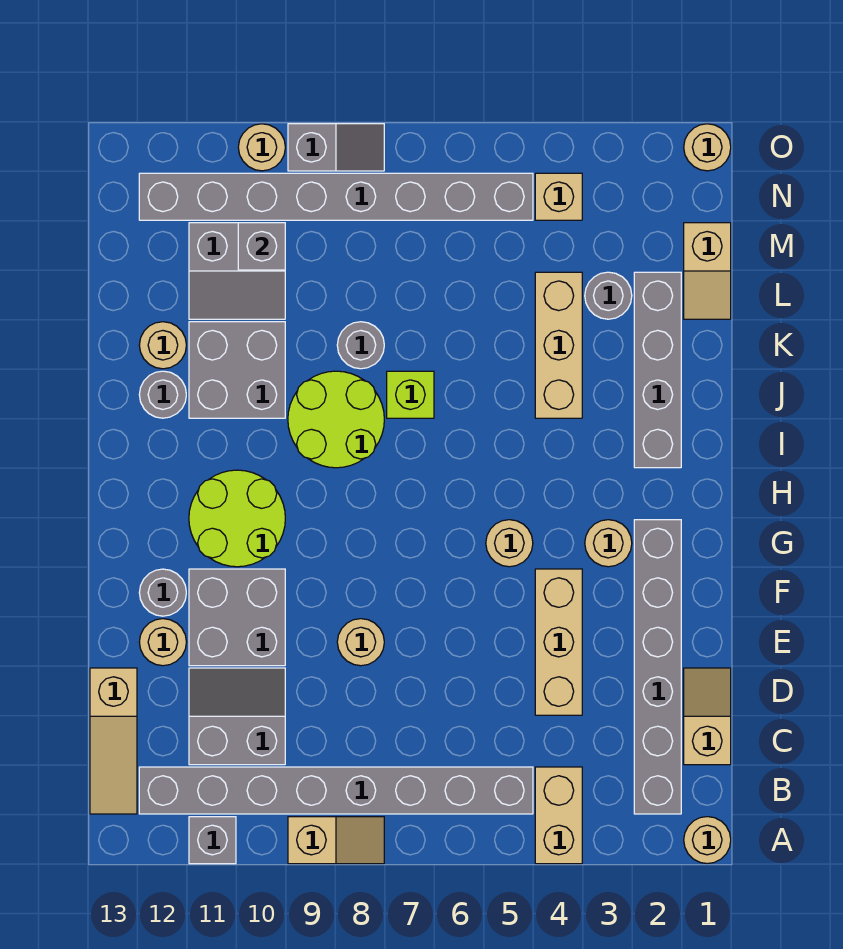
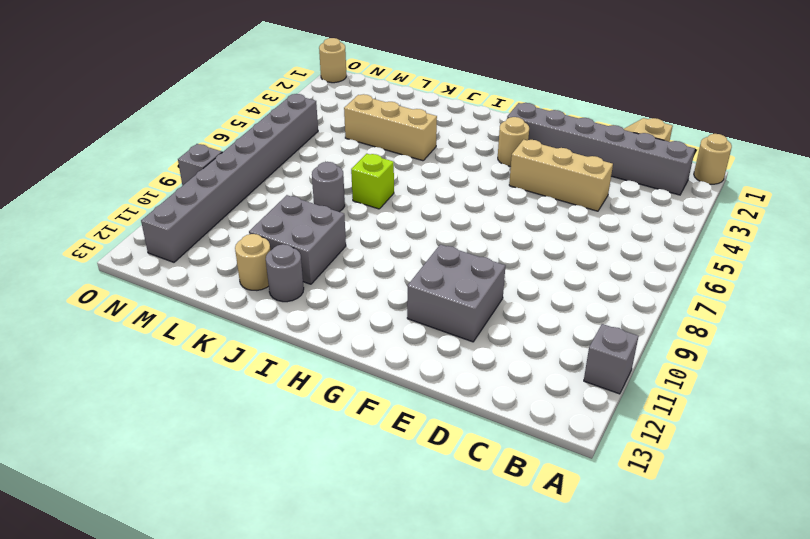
none -> tan brick A4:B4 level 1
none -> tan slope A8:A9 level 1 top 9
none -> grey brick B5:B12 level 1
none -> tan slope B13:D13 level 1 top D

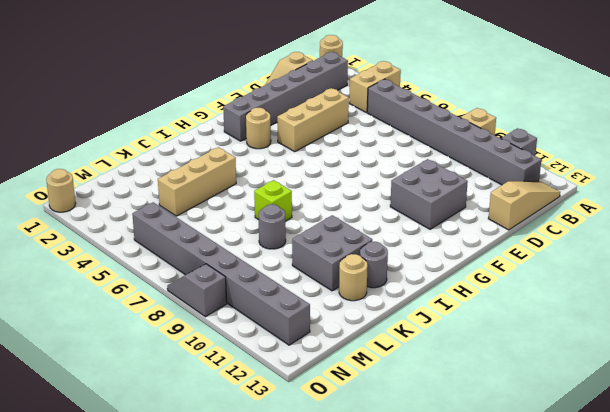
none -> grey slope C10:D11 level 1 top C
none -> tan round brick E8 level 1
none -> tan round brick E12 level 1
none -> grey round brick F12 level 1

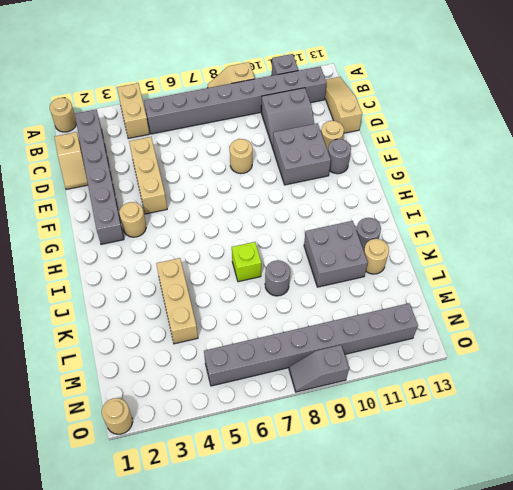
none -> tan round brick G5 level 1
none -> lime round brick G10:H11 level 1
none -> grey brick I2:L2 level 1
none -> lime round brick I8:J9 level 1

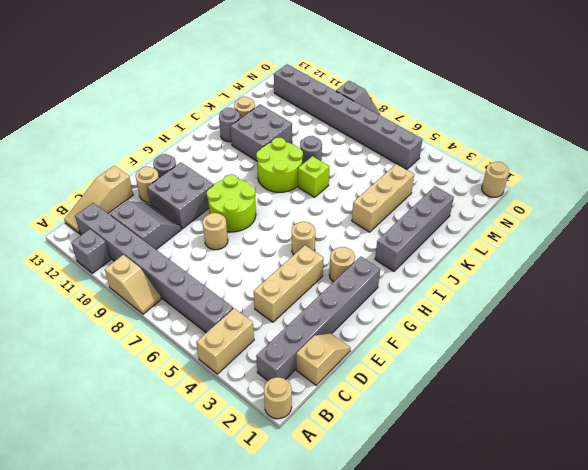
lime round brick F8:G9 level 1 -> lime round brick G10:H11 level 1
none -> tan slope L1:M1 level 1 top M
none -> grey round brick L3 level 1
none -> grey slope L10:M11 level 1 top M
none -> tan brick N4 level 1

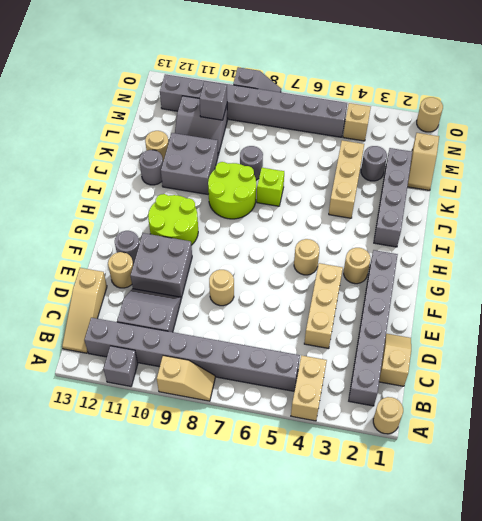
none -> tan round brick O10 level 1

